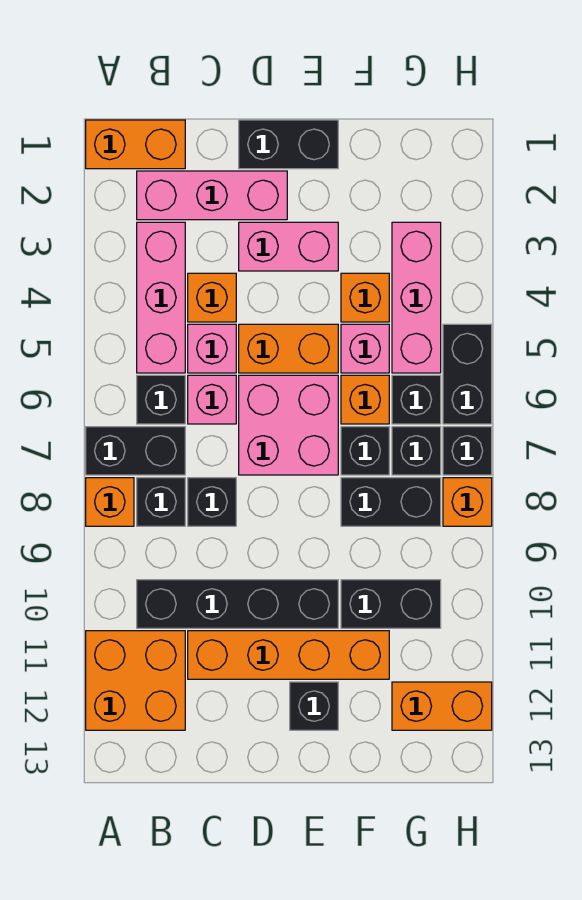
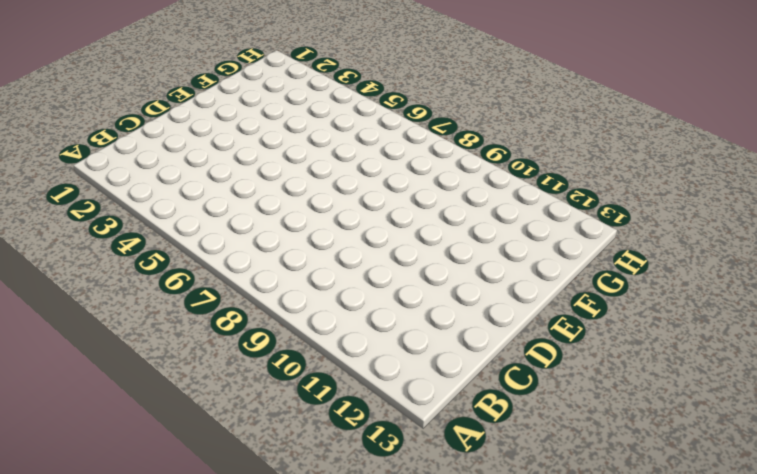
none -> orange brick A1:B1 level 1
none -> black brick A7:B7 level 1
none -> orange brick A8 level 1
none -> orange brick A11:B12 level 1

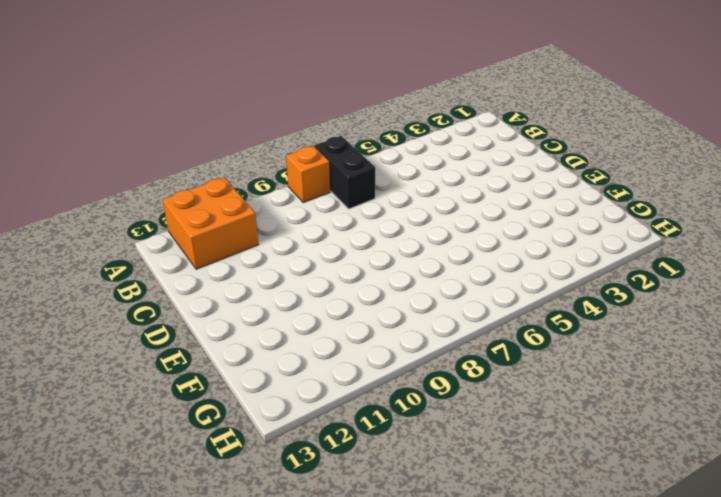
none -> orange brick A1:B1 level 1
none -> pink brick B2:D2 level 1
none -> pink brick B3:B5 level 1
none -> black brick B6 level 1

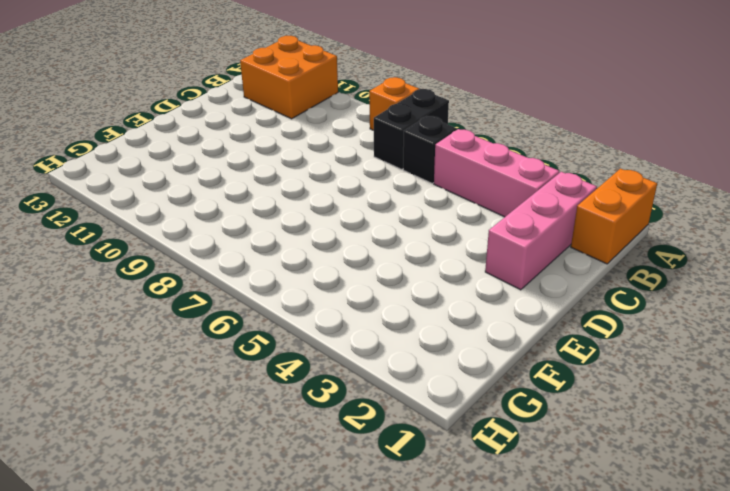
none -> black brick B8 level 1
none -> black brick B10:E10 level 1
none -> orange brick C4 level 1
none -> pink brick C5 level 1

